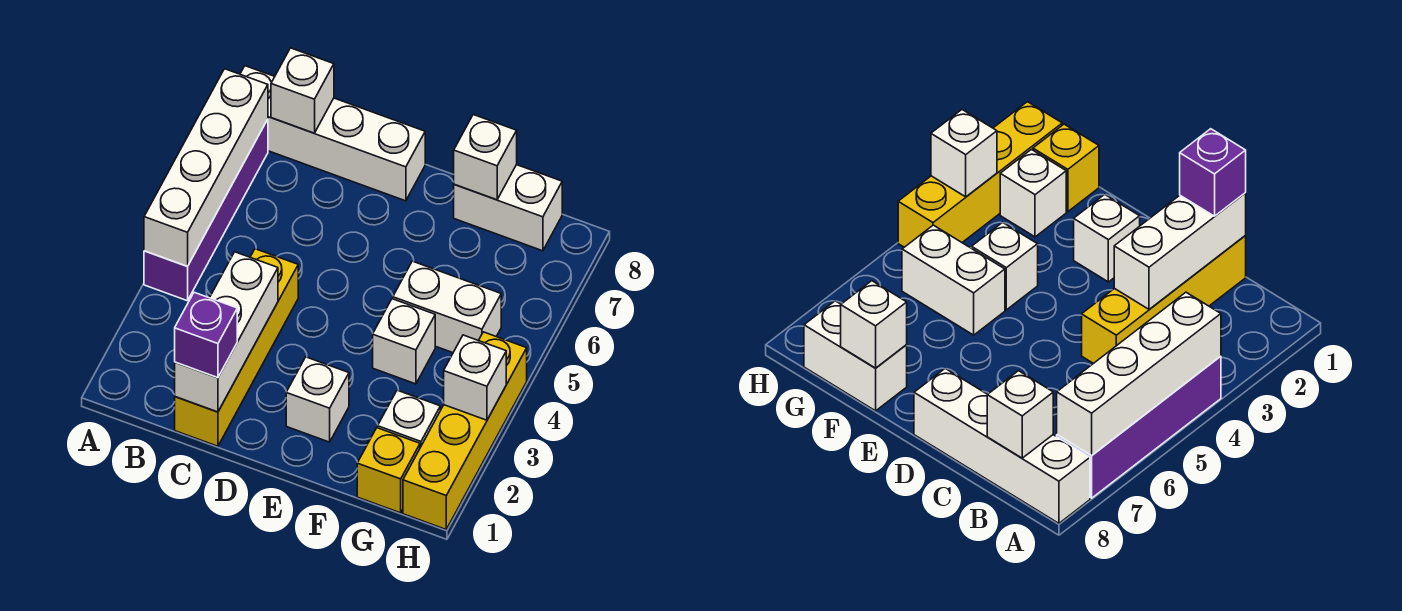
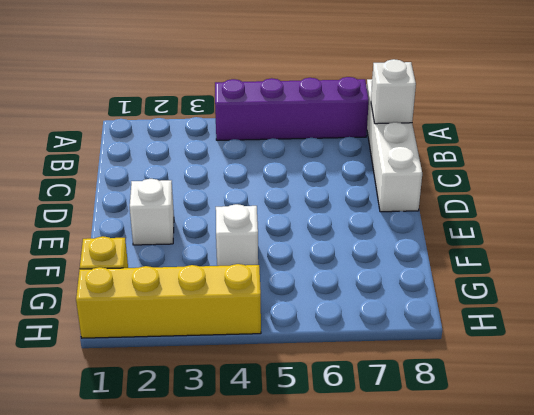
none -> yellow brick C1:C4 level 1
none -> white brick F5:G5 level 1
none -> white brick F8:G8 level 1

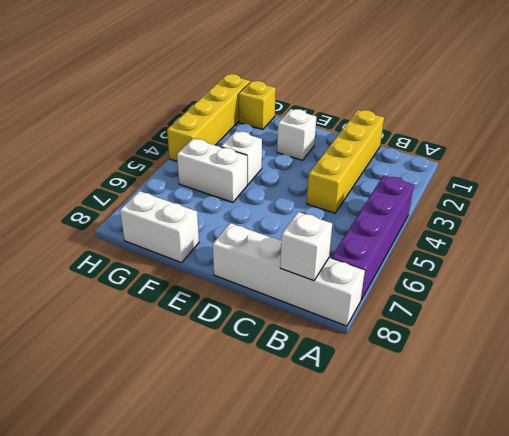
none -> white brick G2 level 1
none -> white brick A4:A7 level 2
none -> white brick C1:C3 level 2

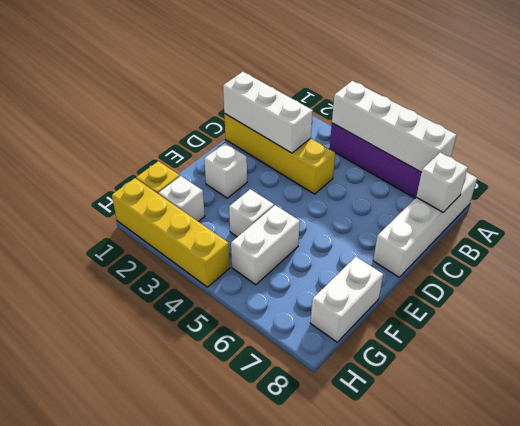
none -> white brick F8 level 2
none -> white brick H3 level 2
none -> purple brick C1 level 3

